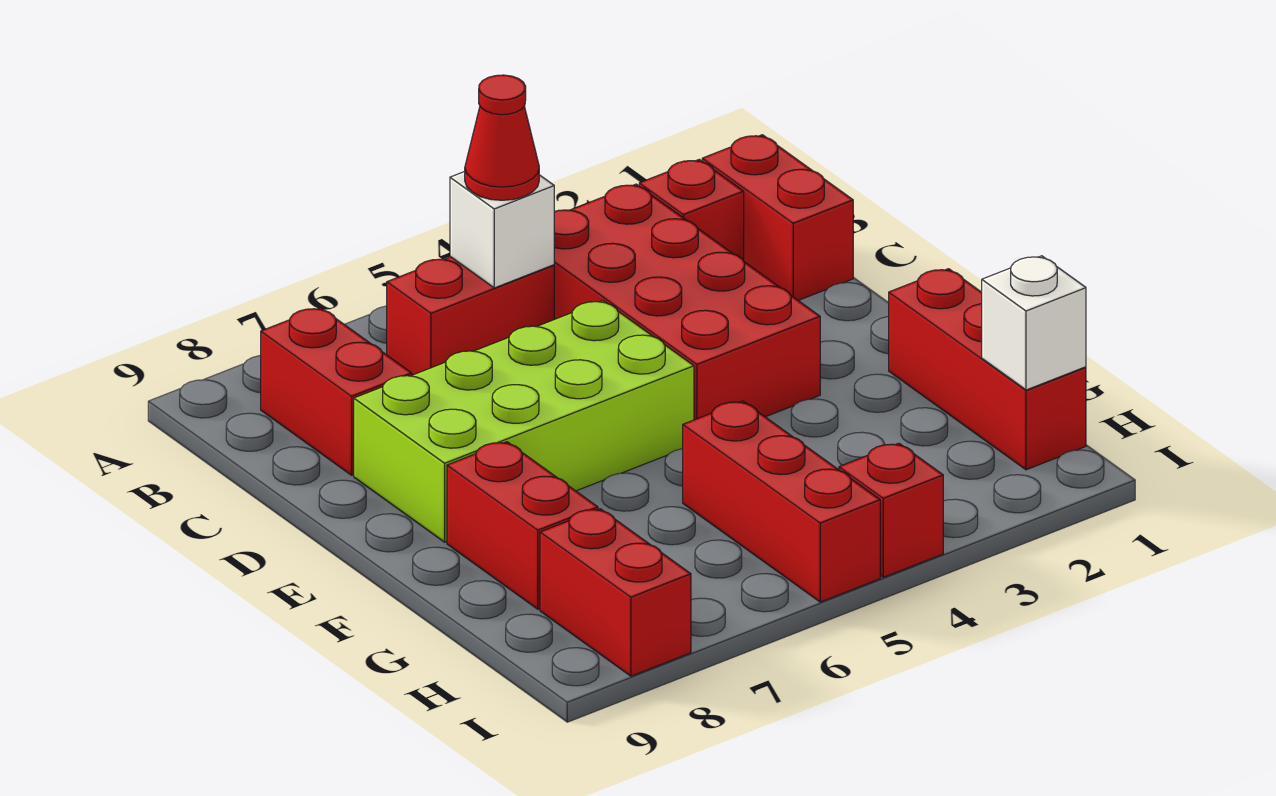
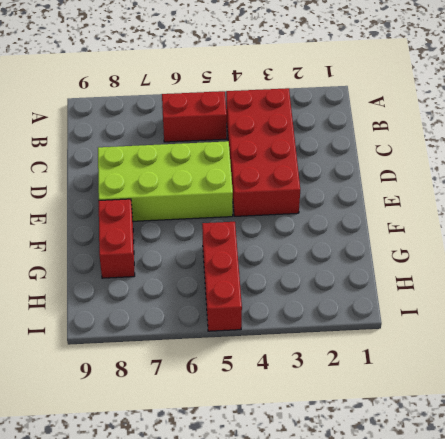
none -> red brick B1:C1 level 1
none -> red brick B2 level 1
none -> red brick B8:C8 level 1

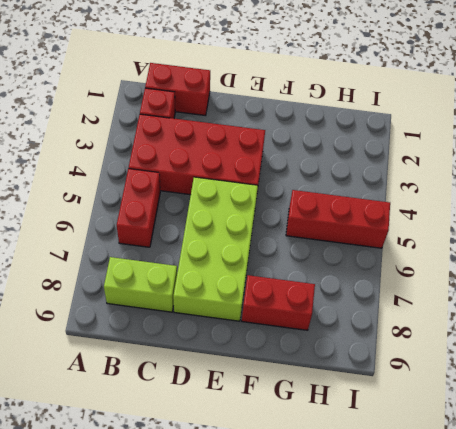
lime brick B8:C8 level 1 -> red brick B8:C8 level 1
none -> red brick F1:H1 level 1
none -> red brick H8:I8 level 1
none -> red brick I4 level 1

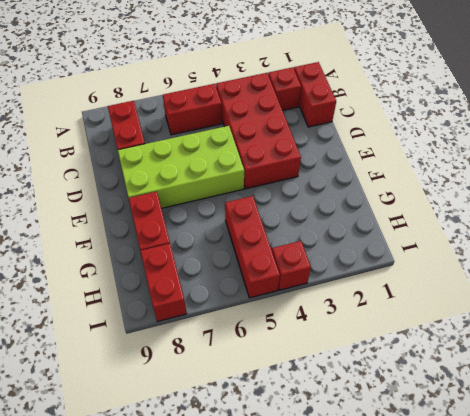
none -> red brick F1:H1 level 1
none -> white brick B5 level 2
none -> white brick H1 level 2

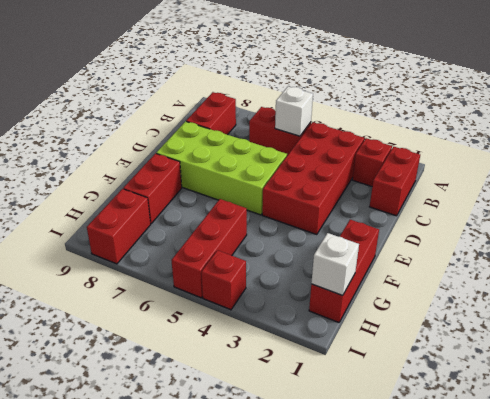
none -> red cone B5 level 3

